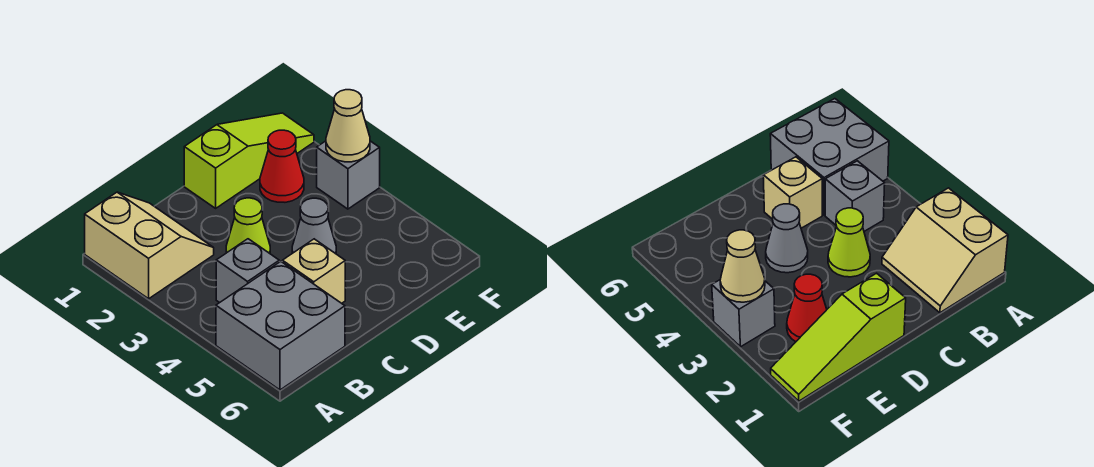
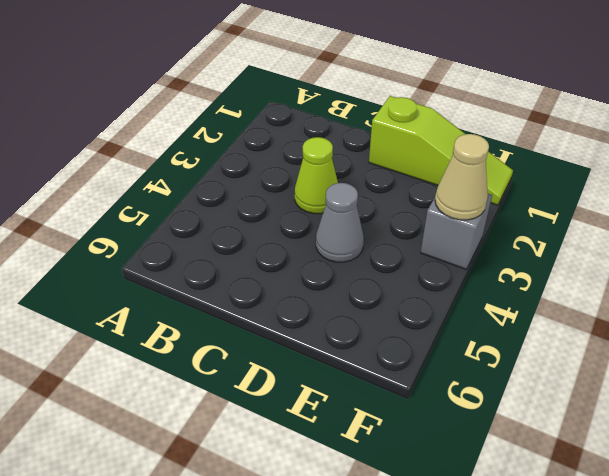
none -> tan slope A1:B2 level 1 top A
none -> grey brick A5:B6 level 1

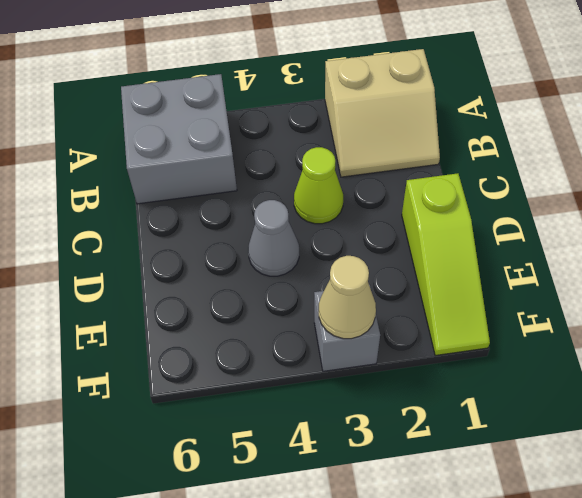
none -> grey brick B4 level 1
none -> tan brick C5 level 1

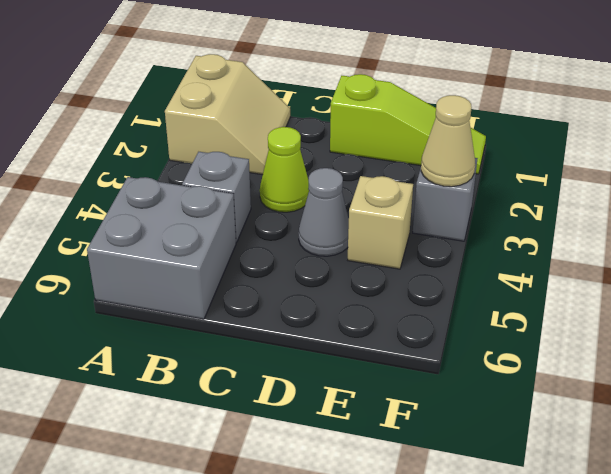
tan brick E4 level 1 -> tan brick C5 level 1
none -> red cone E2 level 1

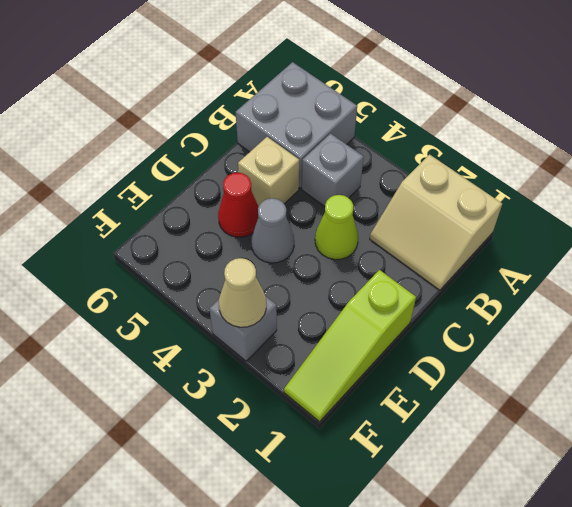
red cone D5 level 1 -> red cone E2 level 1

